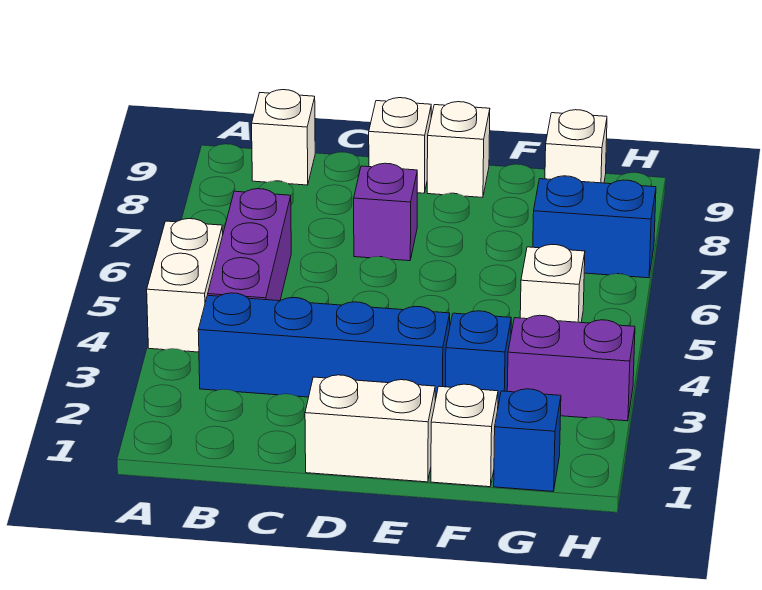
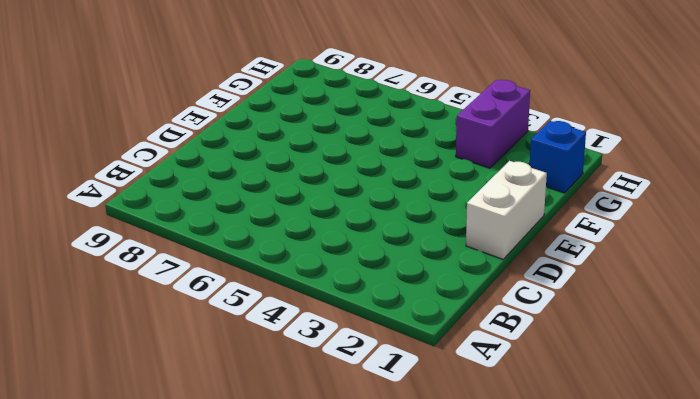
none -> white brick A4:A5 level 1
none -> blue brick B3:E3 level 1
none -> purple brick B4:B6 level 1

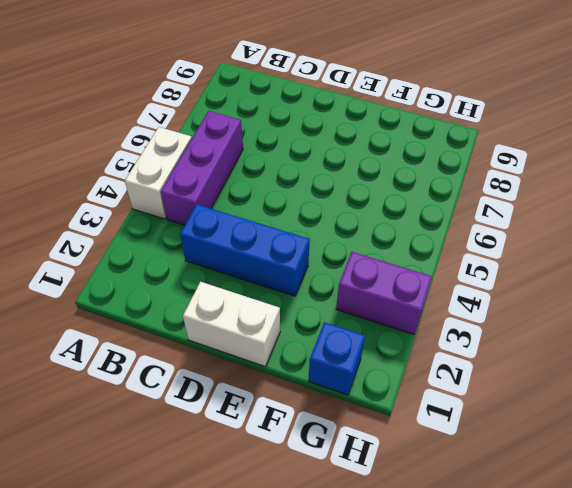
blue brick C3:E3 level 1 -> blue brick B3:E3 level 1
none -> white brick B9 level 1
none -> purple brick D7 level 1
none -> white brick D9 level 1

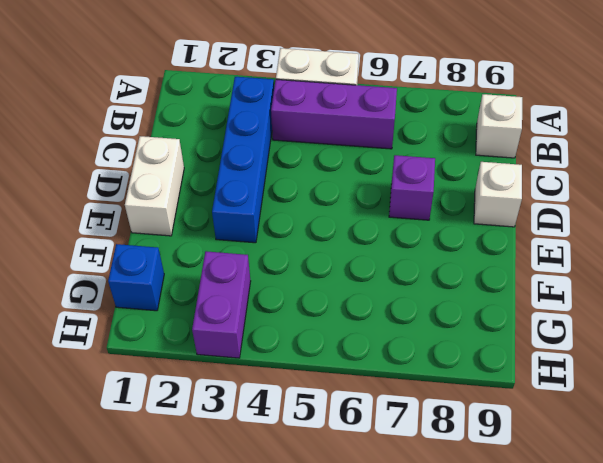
none -> white brick E9 level 1
none -> white brick F1 level 1
none -> blue brick F3 level 1

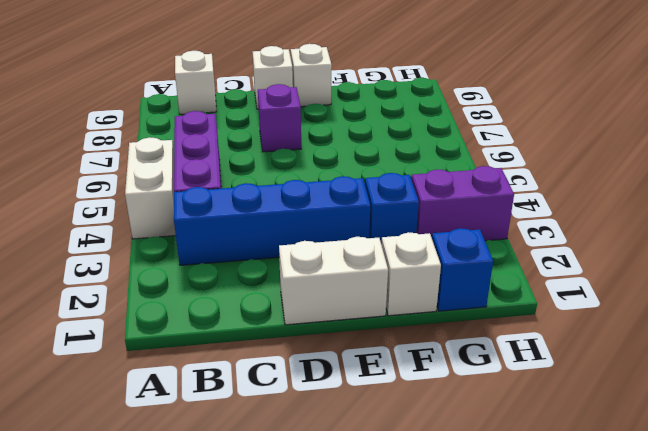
none -> white brick G5 level 1
none -> blue brick G7:H7 level 1
none -> white brick G9 level 1

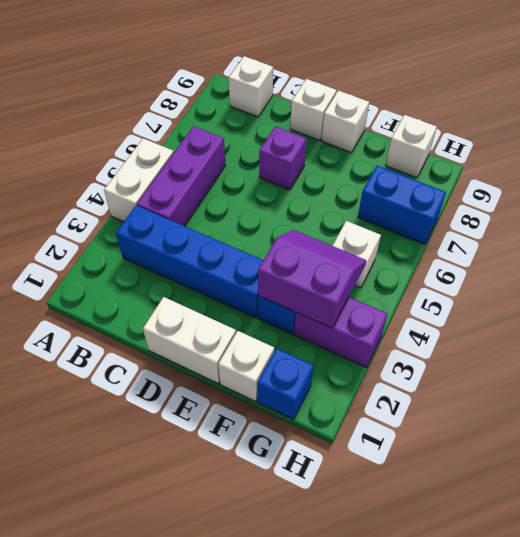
purple slope F3:G4 level 2 top 3 -> none

